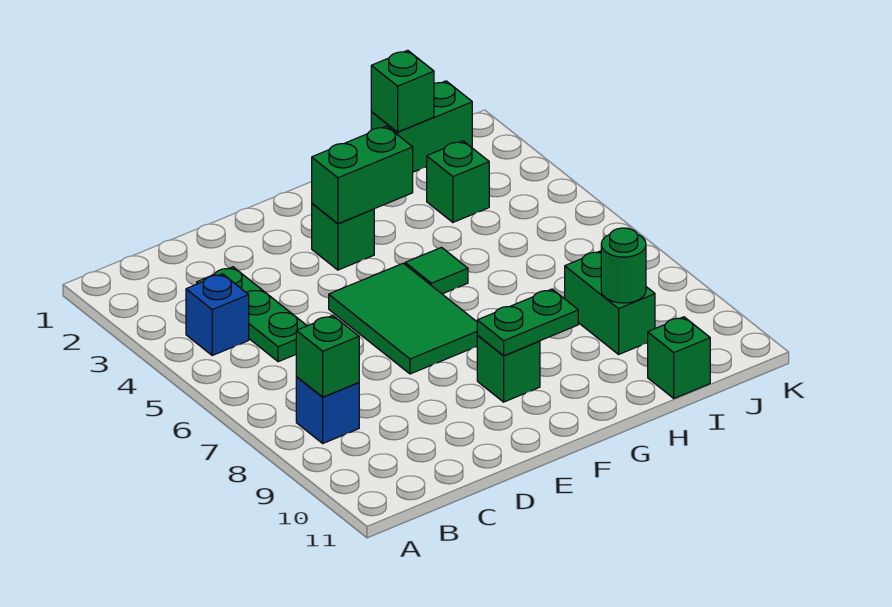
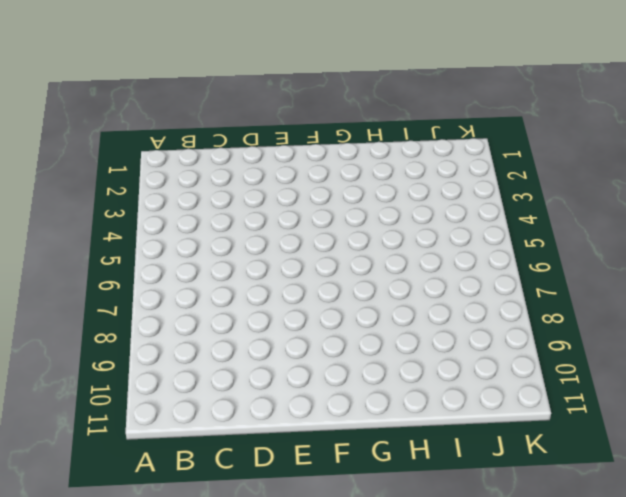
none -> blue brick B4 level 1
none -> blue brick B8 level 1
none -> green plate C3:C5 level 1

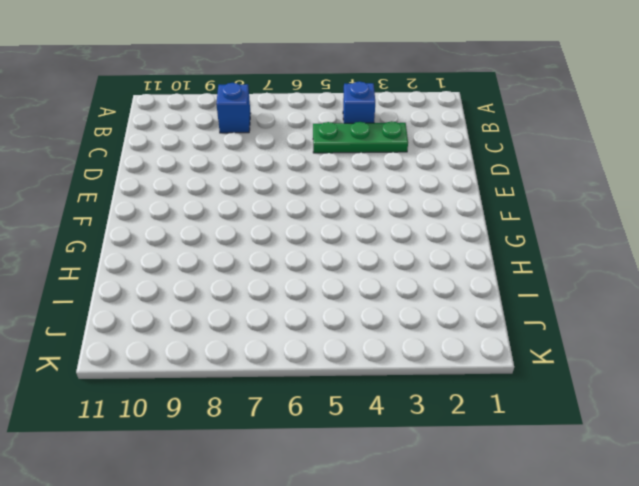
none -> green tile E5:F7 level 1
none -> green brick F3 level 1
none -> green brick F9 level 1

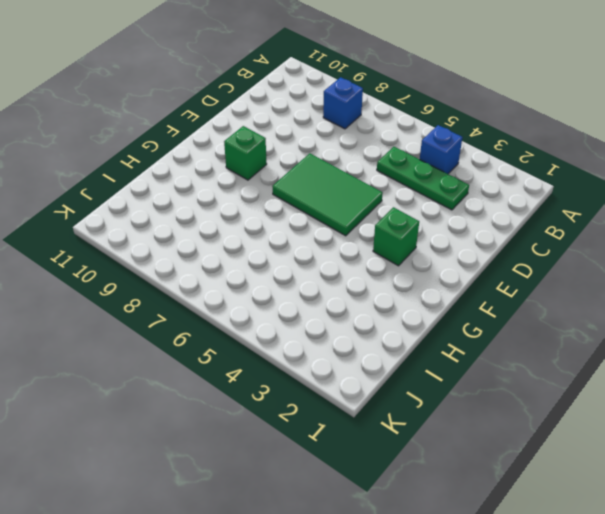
none -> green tile G5 level 1
none -> green brick I1:J1 level 1
none -> green brick I3 level 1

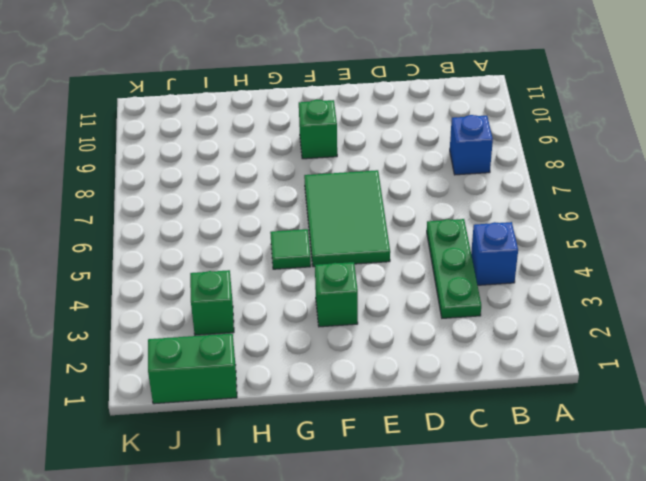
none -> green brick I8:I9 level 1
none -> green brick I11 level 1
none -> green brick B8 level 2

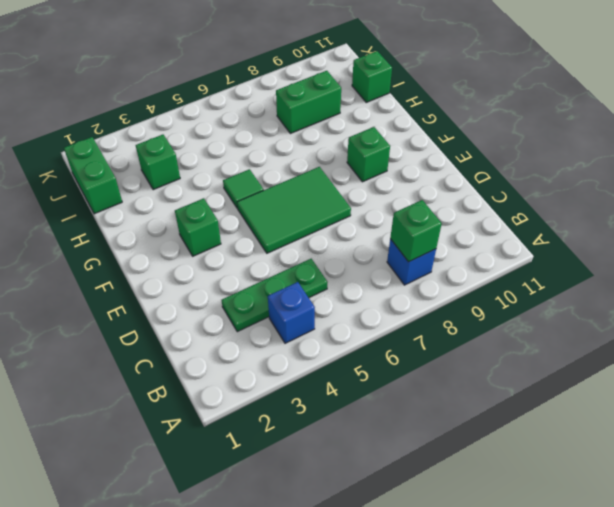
none -> green brick F3:G3 level 2
none -> green plate F9:G9 level 2
none -> green brick I1 level 2

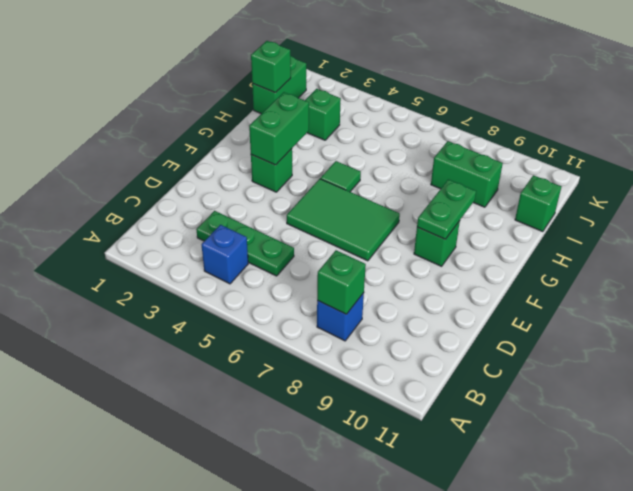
none -> green round brick I9 level 2

